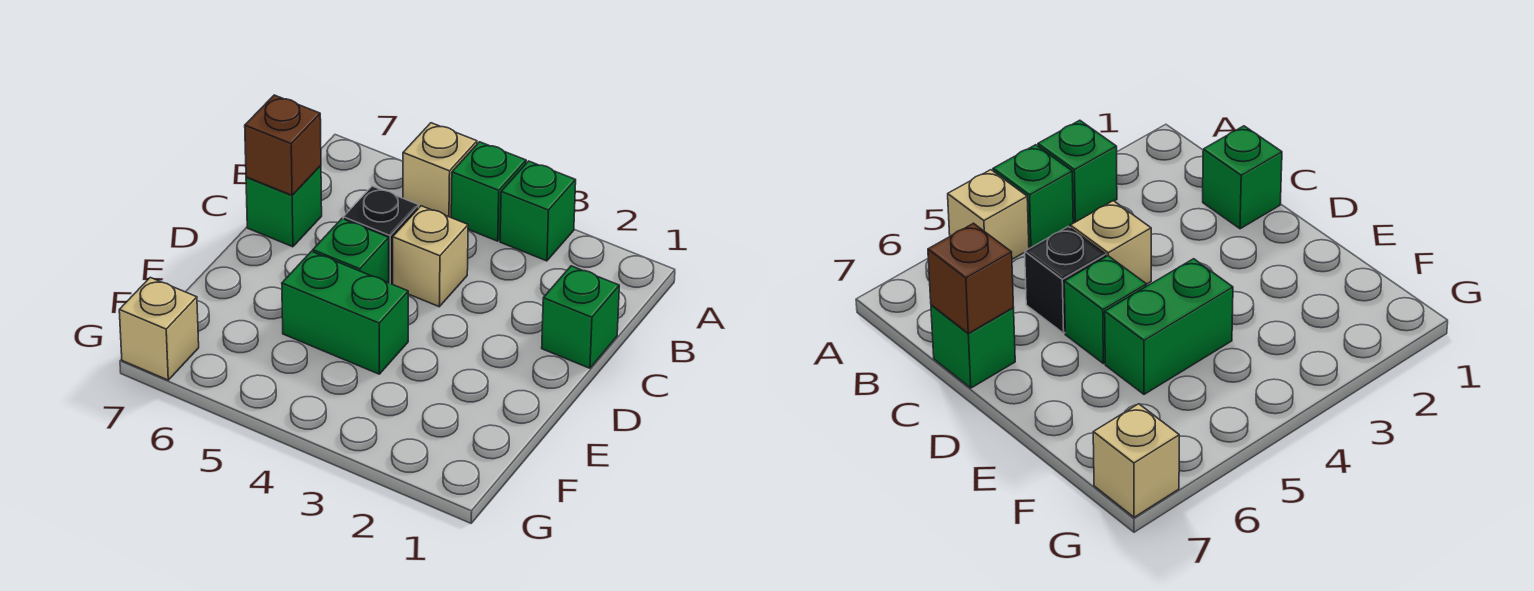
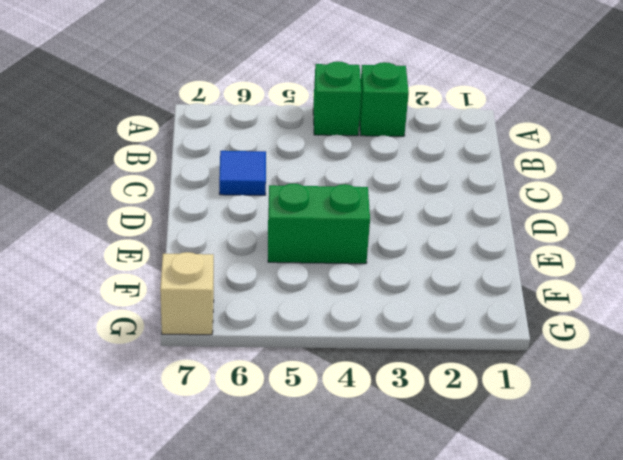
blue tile C6 level 1 -> none
none -> tan brick A5 level 1
none -> green brick C1 level 1

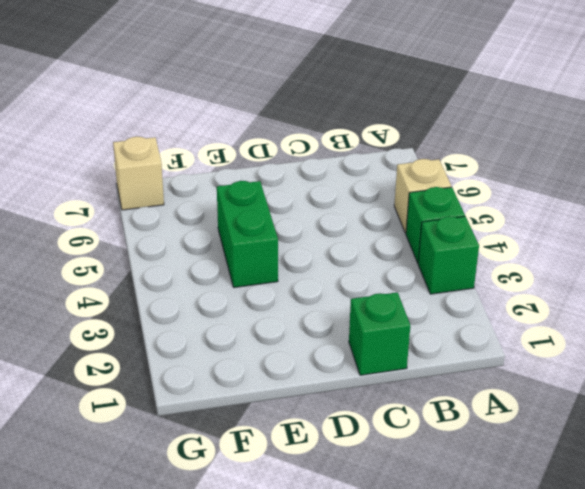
none -> tan brick C4 level 1
none -> black brick C5 level 1

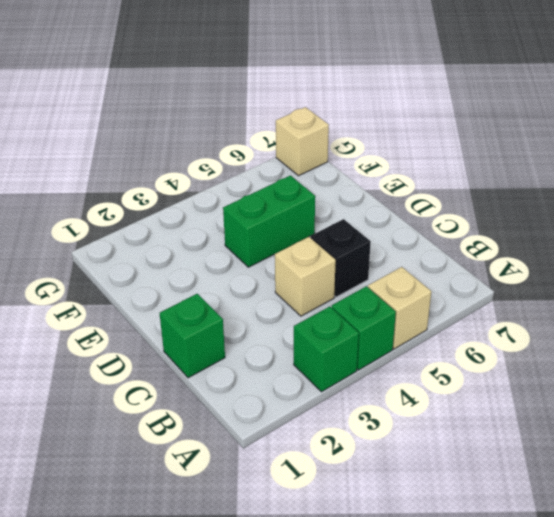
none -> green brick C7 level 1
none -> green brick D5 level 1

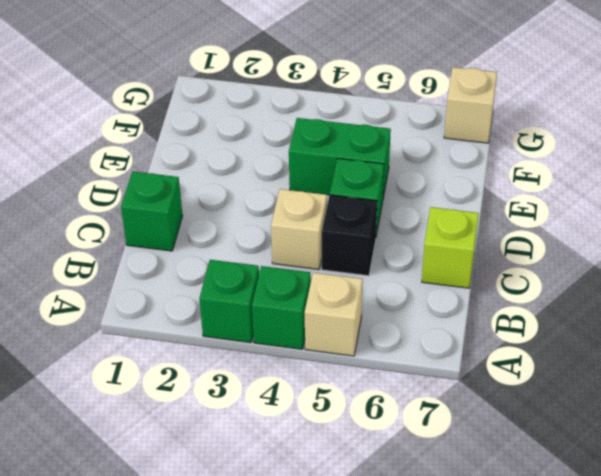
lime brick C7 level 1 -> green brick C7 level 1
none -> brown brick C7 level 2

